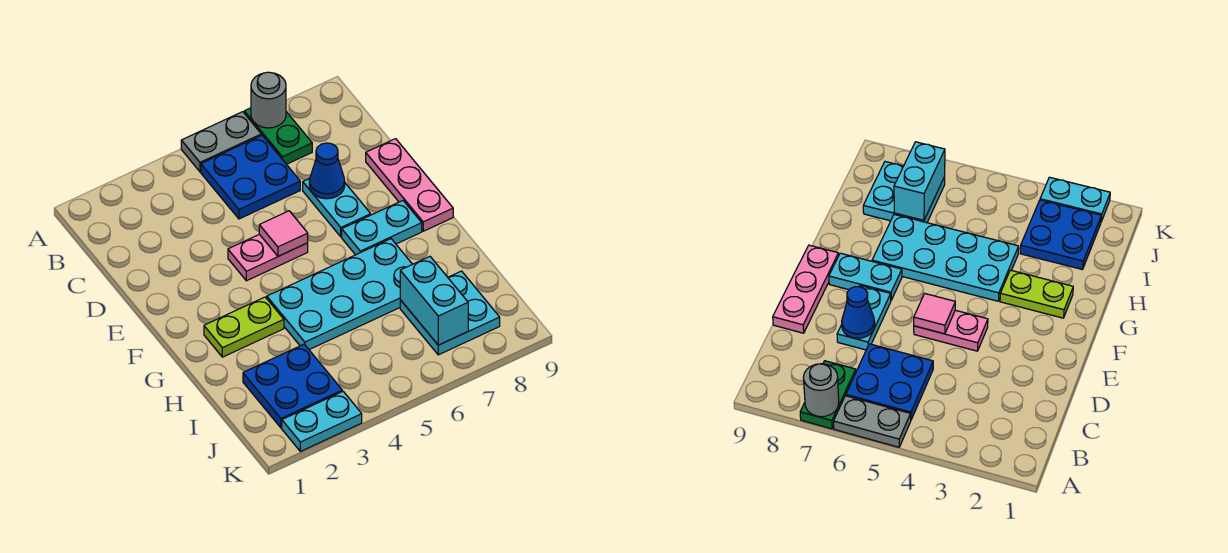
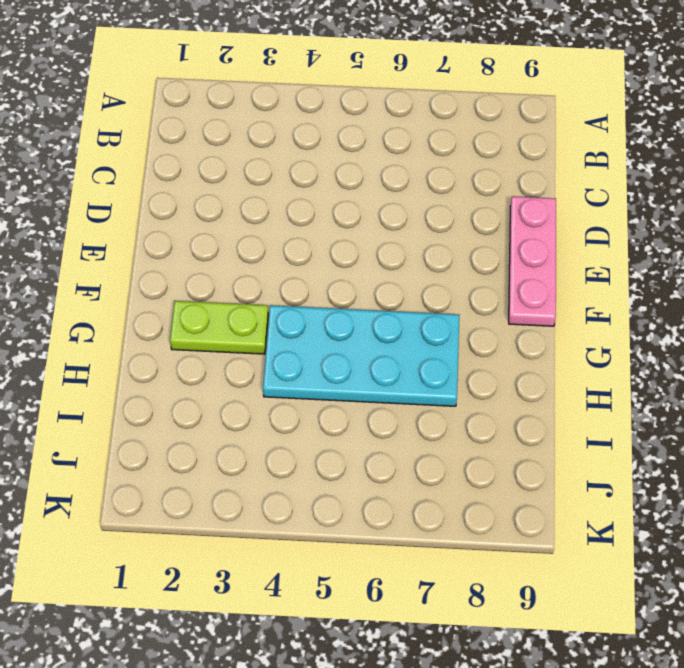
none -> grey plate A5:A6 level 1
none -> green plate A7:B7 level 1
none -> blue plate B5:C6 level 1

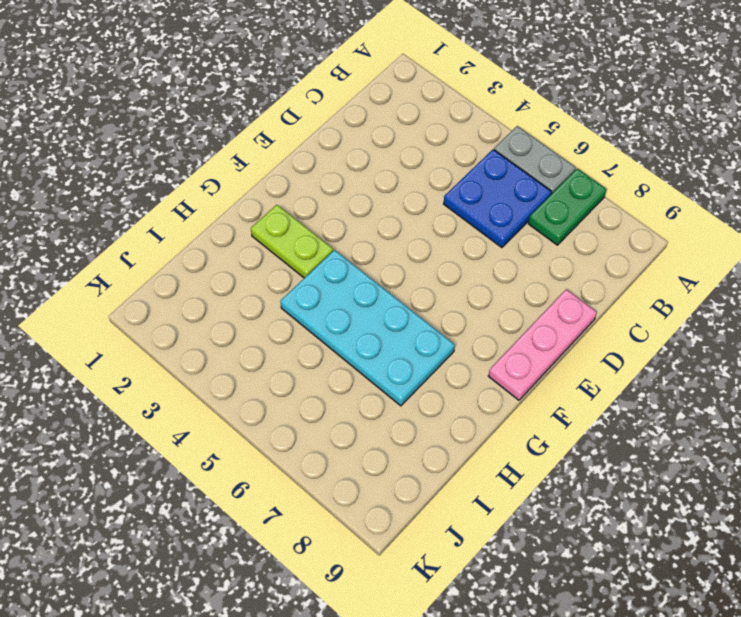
none -> cyan plate D7:E7 level 1
none -> pink plate E4:E5 level 1
none -> cyan plate F7:F8 level 1

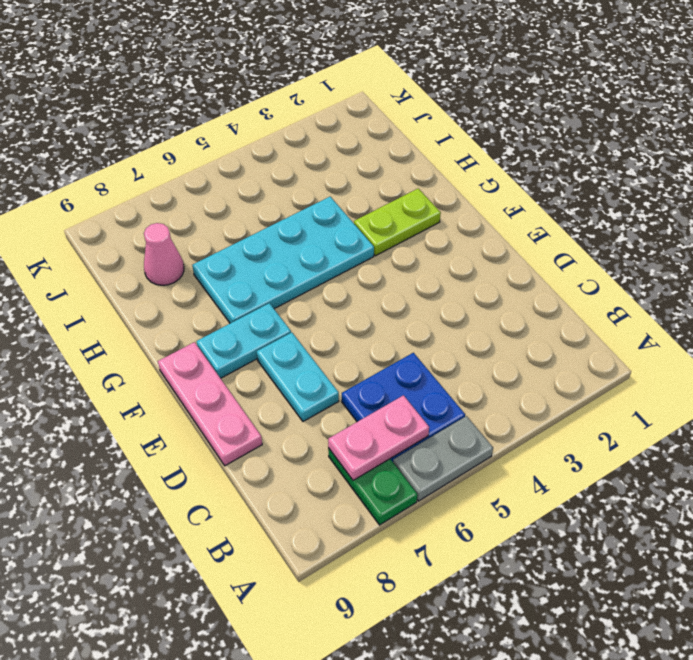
pink plate B6:B7 level 2 -> pink plate E4:E5 level 1
pink cone I8 level 1 -> cyan plate I7:J8 level 1
none -> blue plate I2:J3 level 1
none -> cyan plate K2:K3 level 1
none -> grey round brick A7 level 2

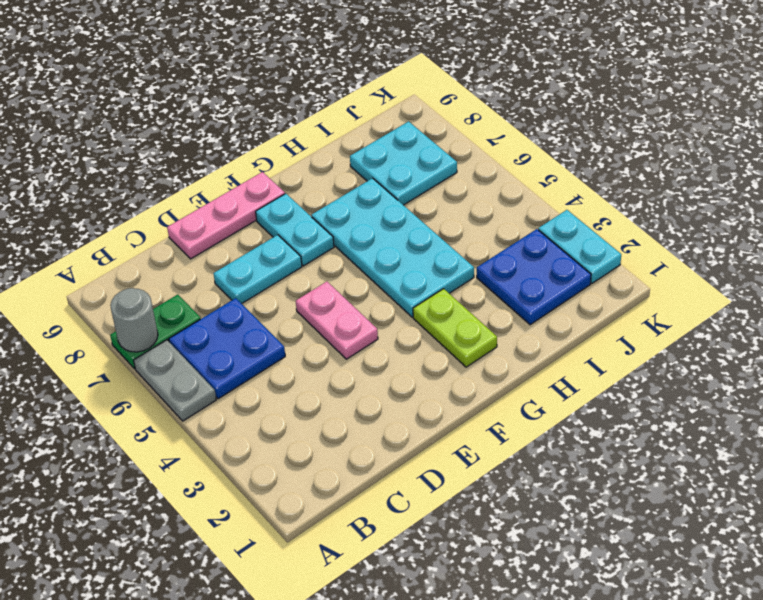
none -> blue cone D7 level 2
none -> pink tile E5 level 2
none -> cyan brick I7:J7 level 2

